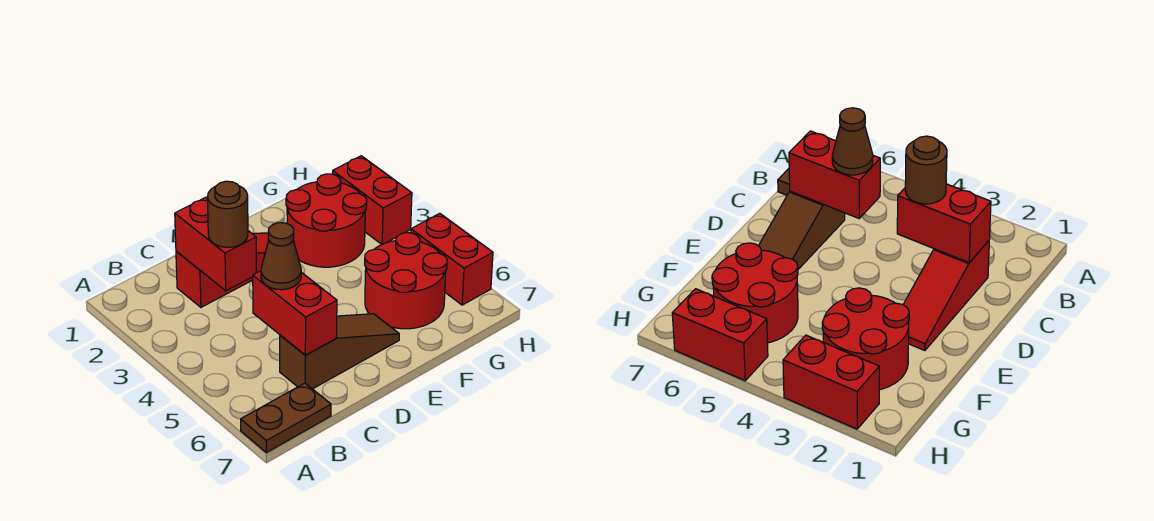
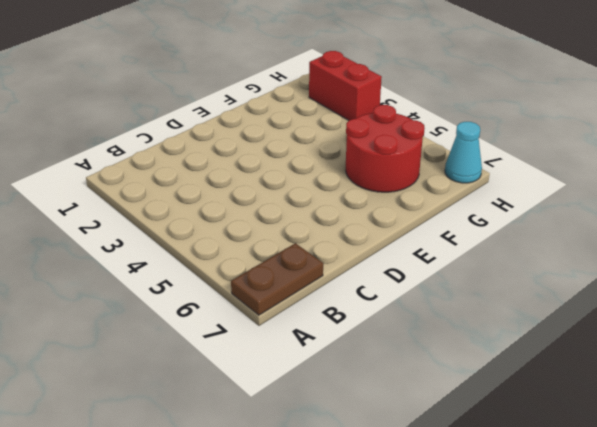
cyan cone H7 level 1 -> none
none -> red slope C2:E2 level 1 top C
none -> brown slope C6:E6 level 1 top C

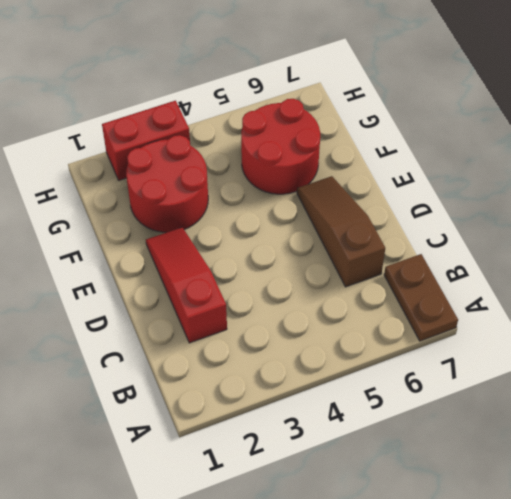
none -> red brick H5:H6 level 1
none -> red brick C2:C3 level 2

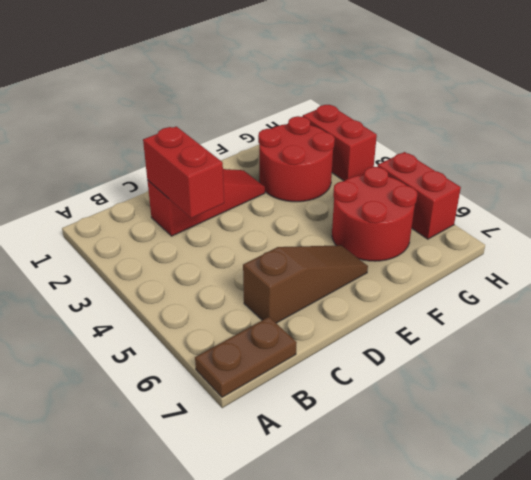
none -> red brick C5:C6 level 2
none -> brown round brick C3 level 3

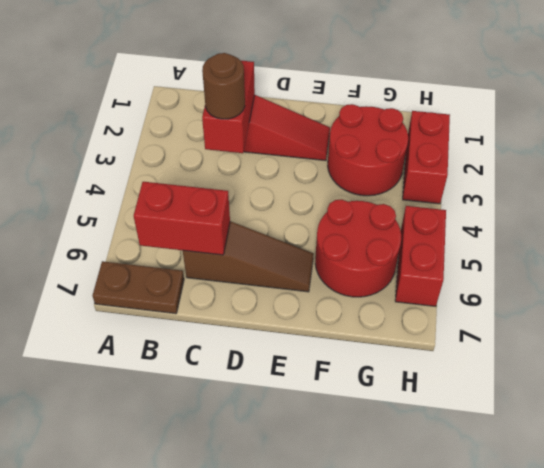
red brick B6:C6 level 2 -> red brick C5:C6 level 2
none -> brown cone C5 level 3

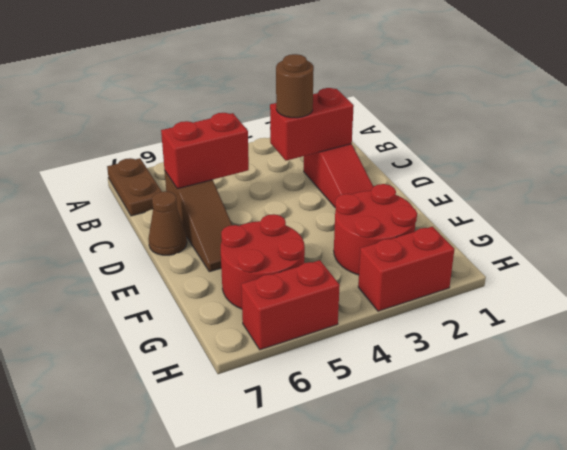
brown cone D7 level 1 -> brown cone C5 level 3

